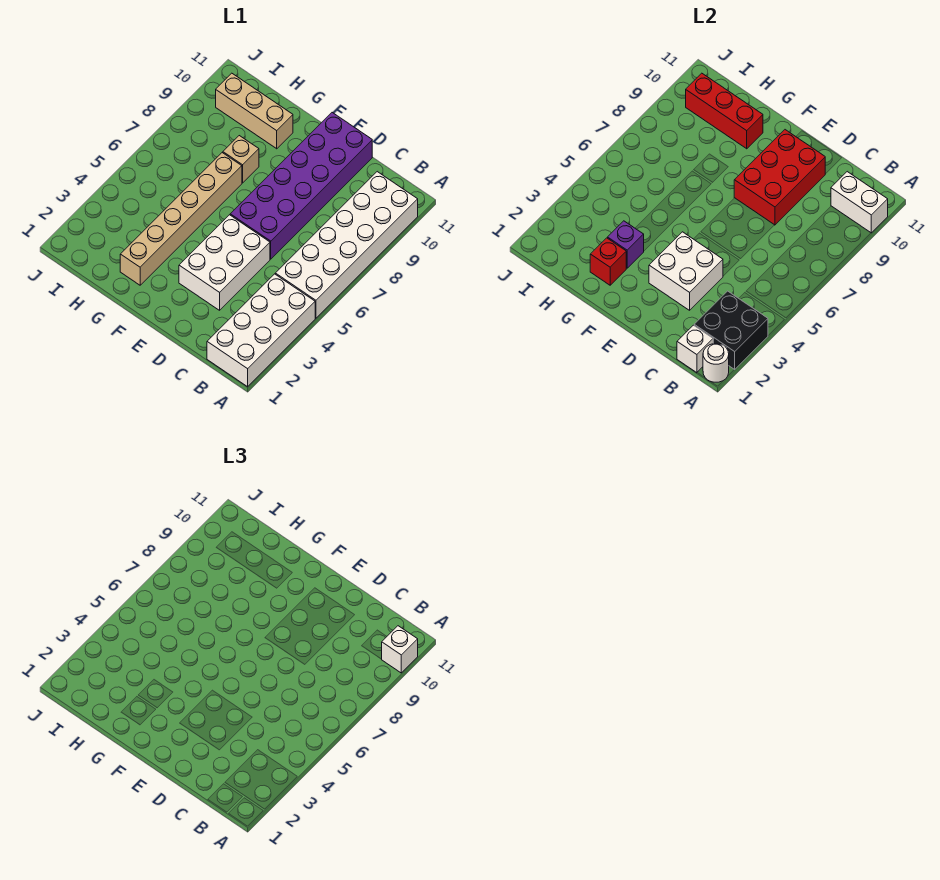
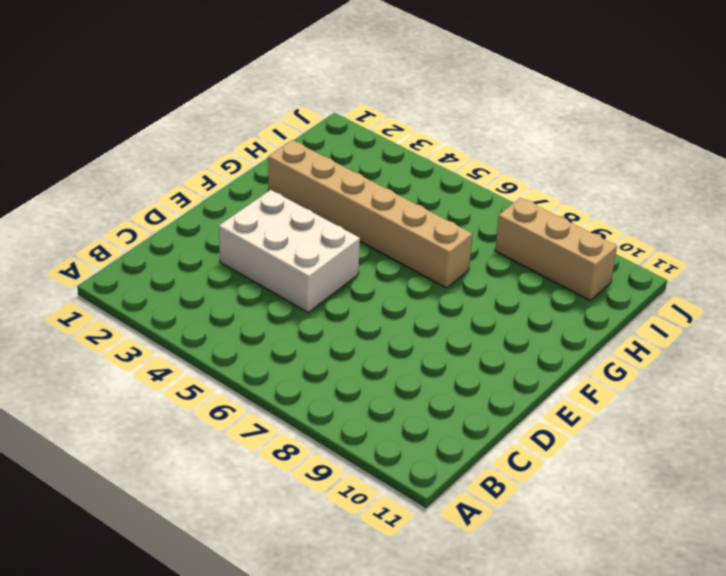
tan brick I8:I10 level 1 -> tan brick G10:I10 level 1
none -> white brick A1:B4 level 1
none -> white brick A5:B10 level 1
none -> purple brick D6:E11 level 1

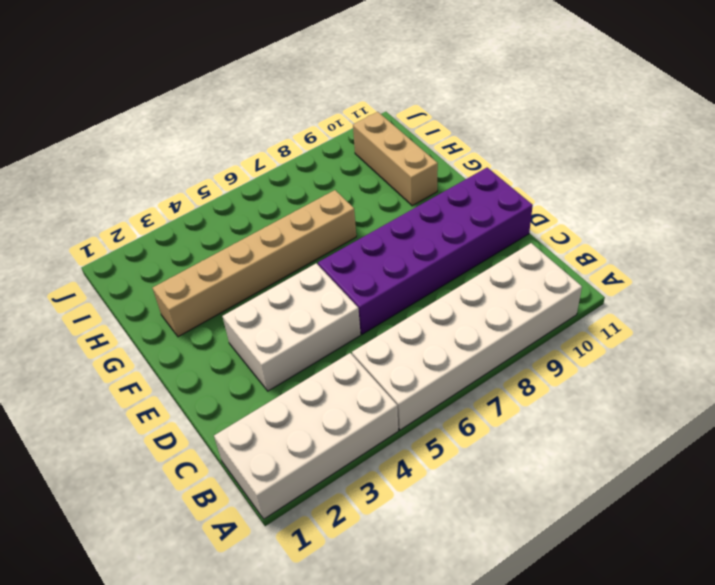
none -> tan brick G8 level 1
none -> white round brick A1 level 2
none -> black brick A2:B3 level 2

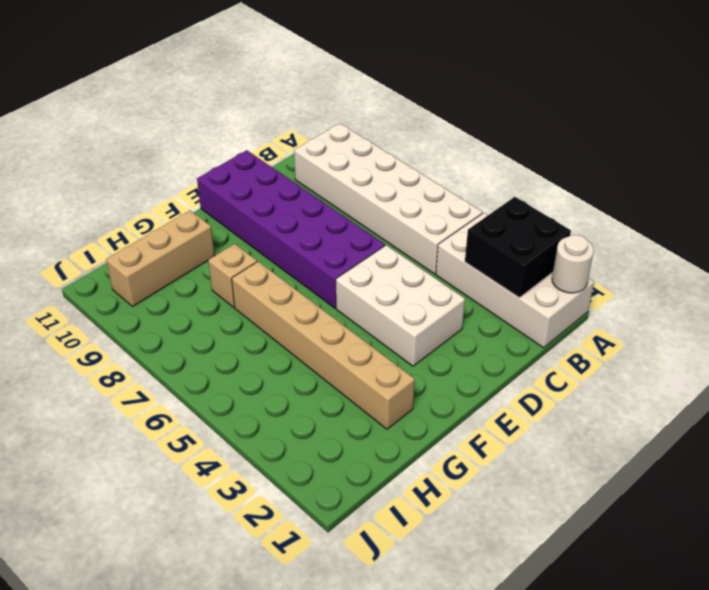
none -> white brick A10:B10 level 2
none -> white brick B1 level 2
none -> white brick D3:E4 level 2

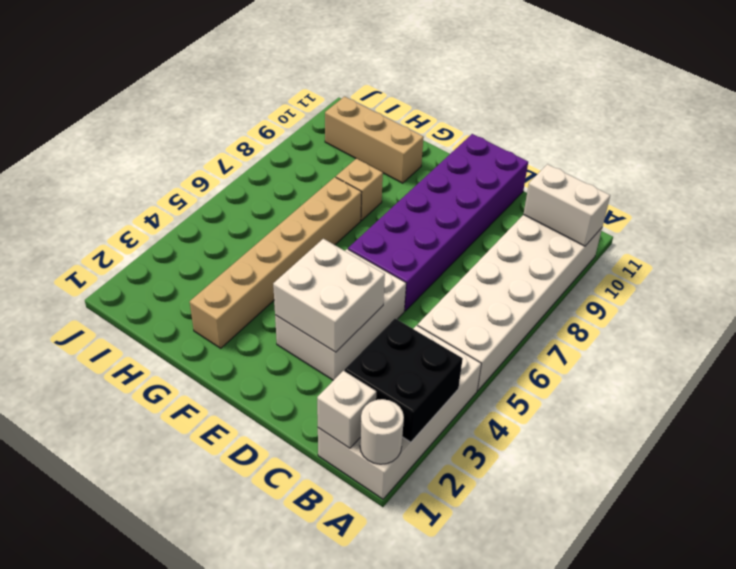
none -> red brick D8:E10 level 2
none -> red brick G2 level 2
none -> purple brick G3 level 2

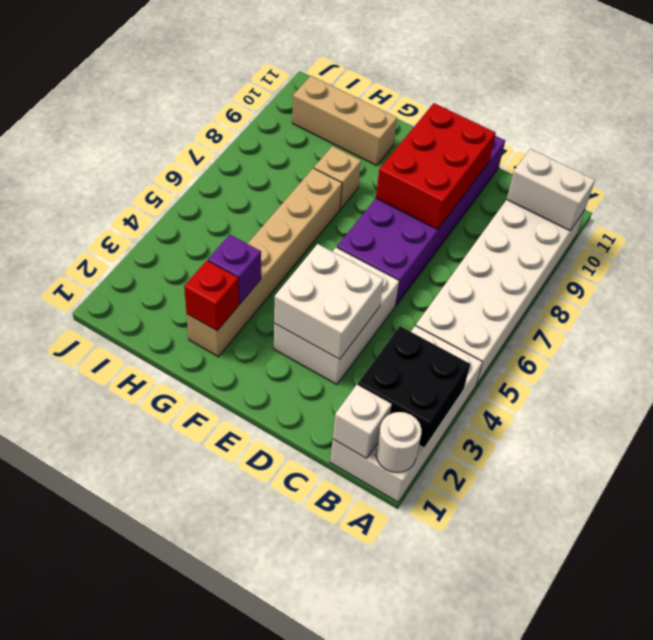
none -> red brick G10:I10 level 2
none -> white brick A10 level 3

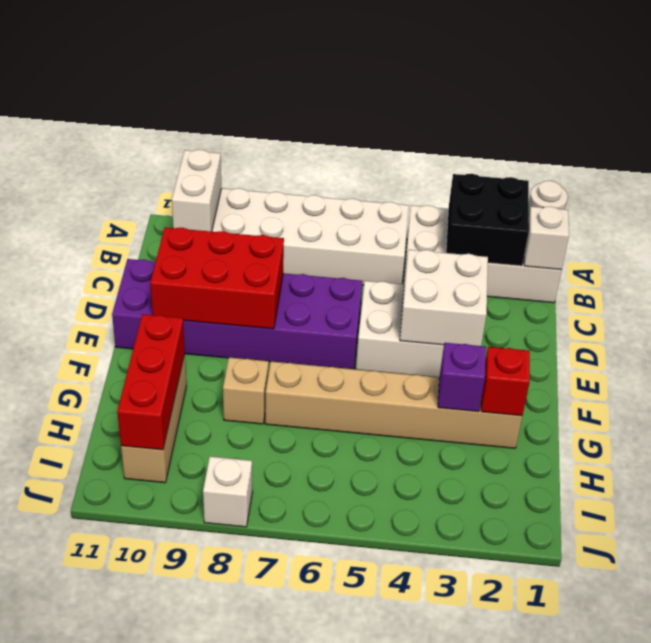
white brick J8 level 1 -> white brick A10 level 3

